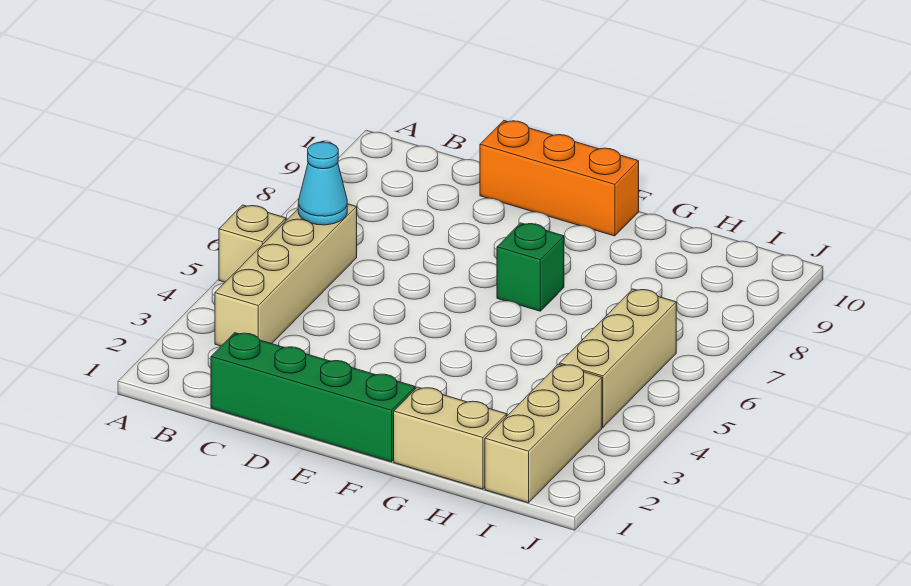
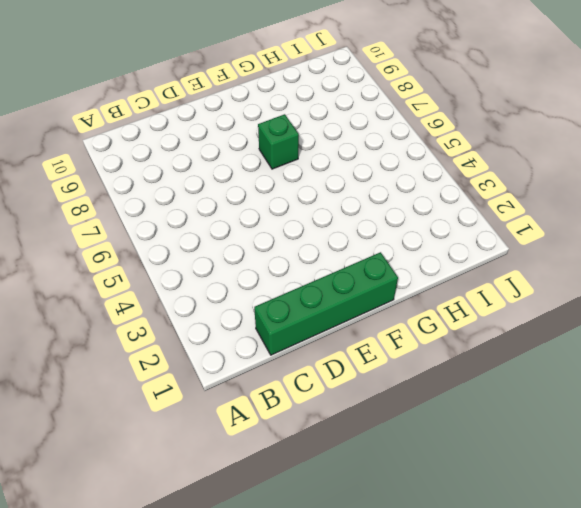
none -> tan brick A5 level 1
none -> tan brick B3:B6 level 1

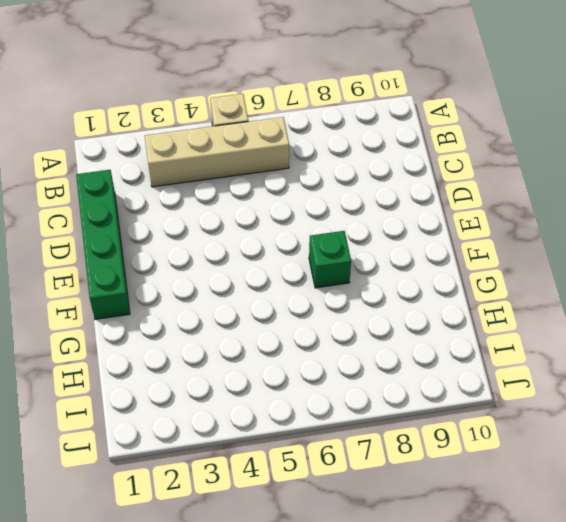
none -> orange brick D10:F10 level 1
none -> tan brick G1:H1 level 1

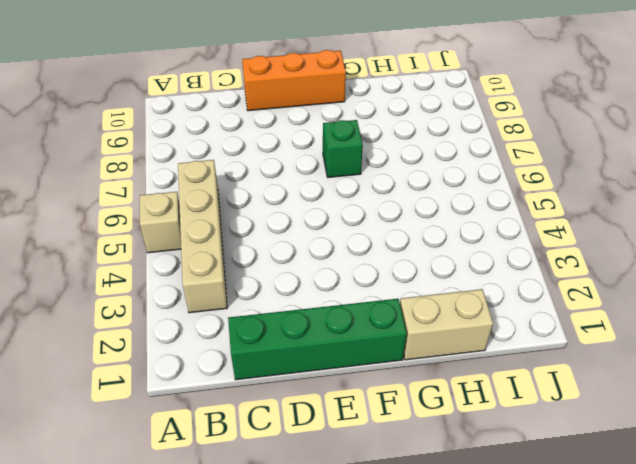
none -> tan brick I1:I3 level 1
none -> tan brick I4:I6 level 1

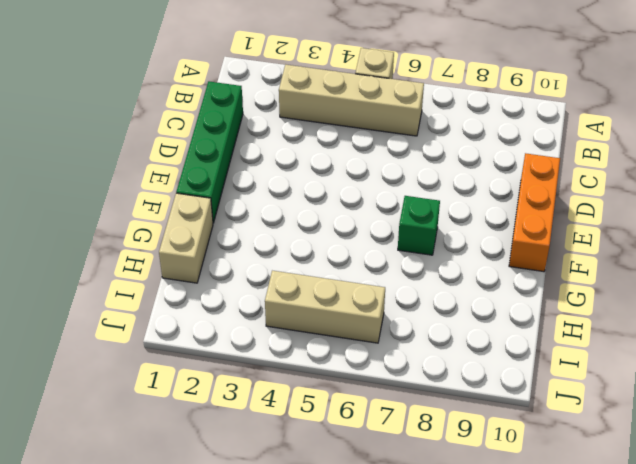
none -> tan brick I1:I3 level 1
none -> cyan cone B6 level 2

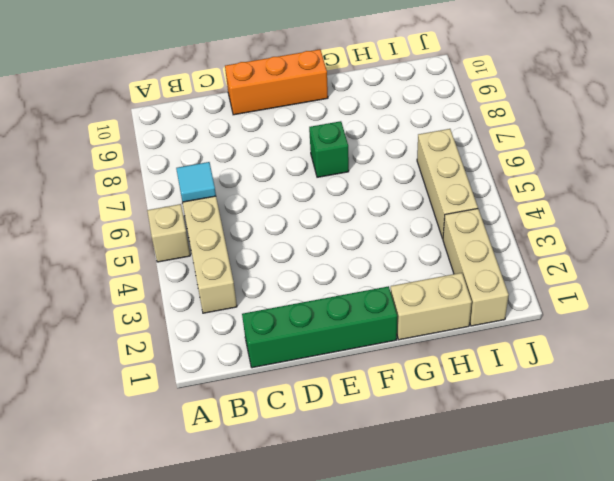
cyan tile B6 level 2 -> cyan cone B6 level 2

